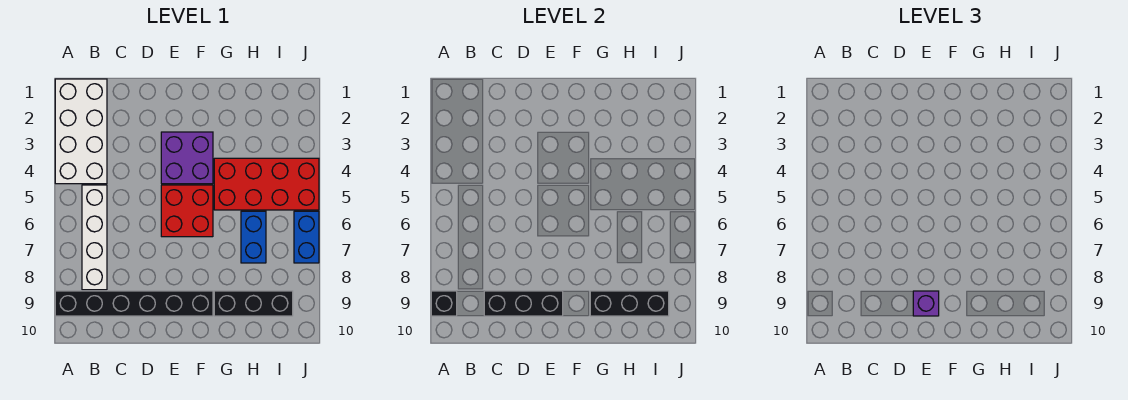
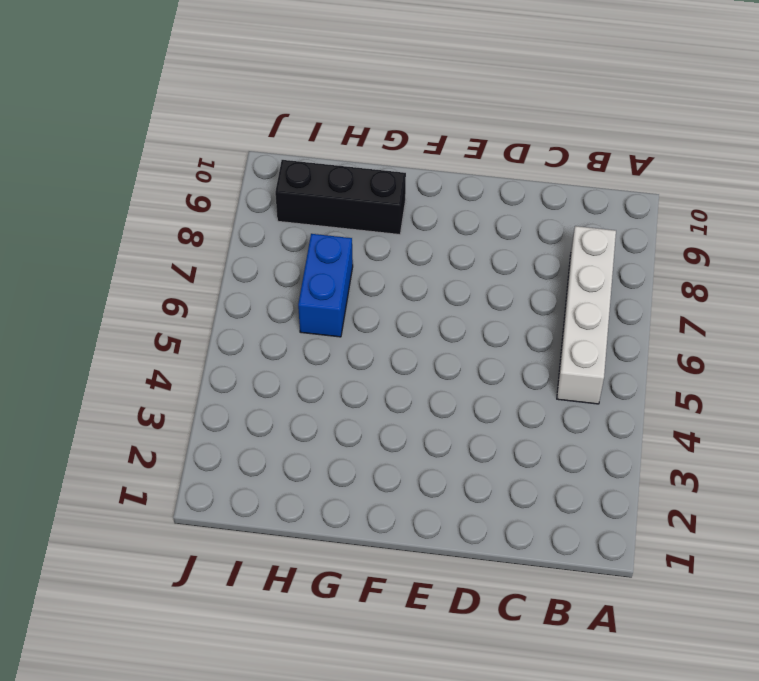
none -> white brick A1:B4 level 1
none -> black brick A9:F9 level 1
none -> purple brick E3:F4 level 1

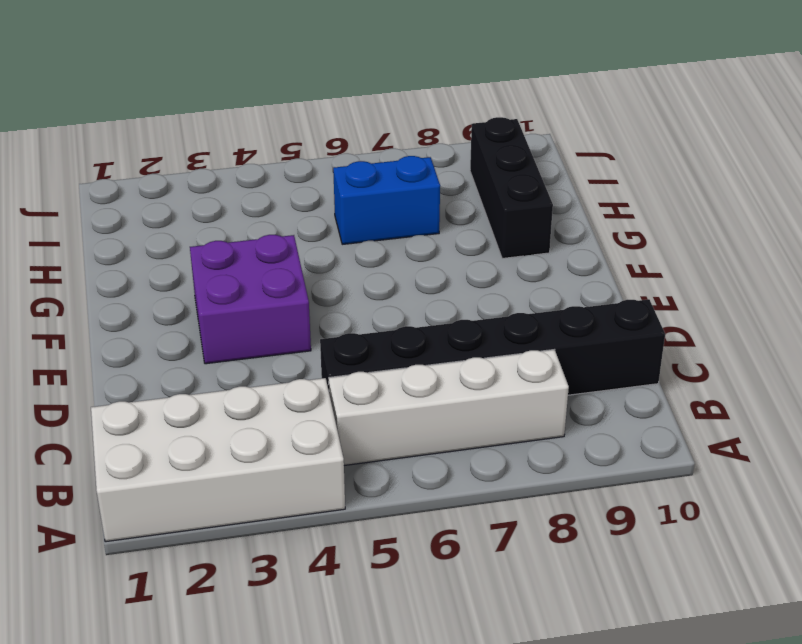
black brick C5:C10 level 1 -> black brick A9:F9 level 1
none -> red brick E5:F6 level 1
none -> red brick G4:J5 level 1
none -> blue brick J6:J7 level 1

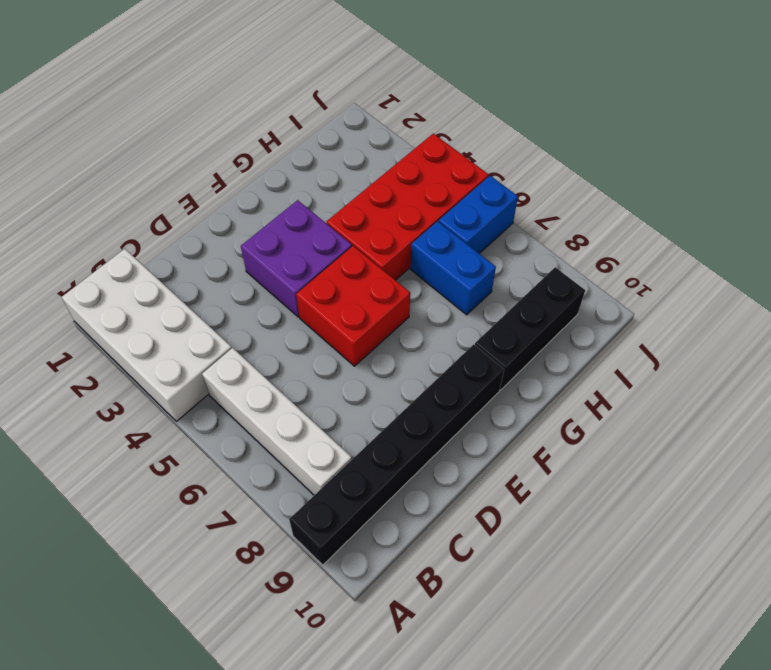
blue brick I6:J6 level 1 -> blue brick J6:J7 level 1
none -> black brick A9 level 2
none -> black brick C9:E9 level 2
none -> black brick G9:I9 level 2

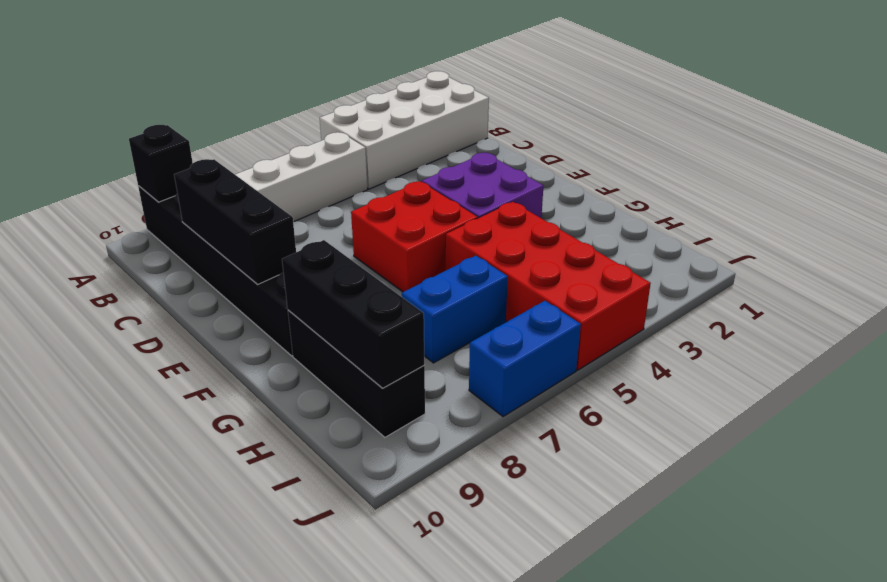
none -> purple brick E9 level 3

